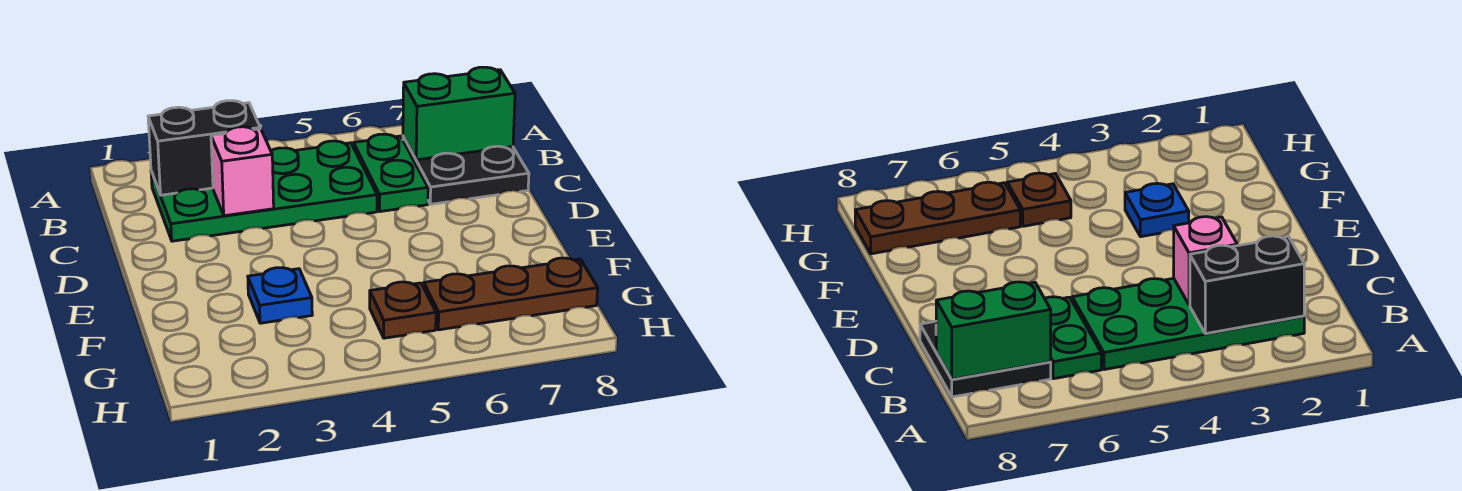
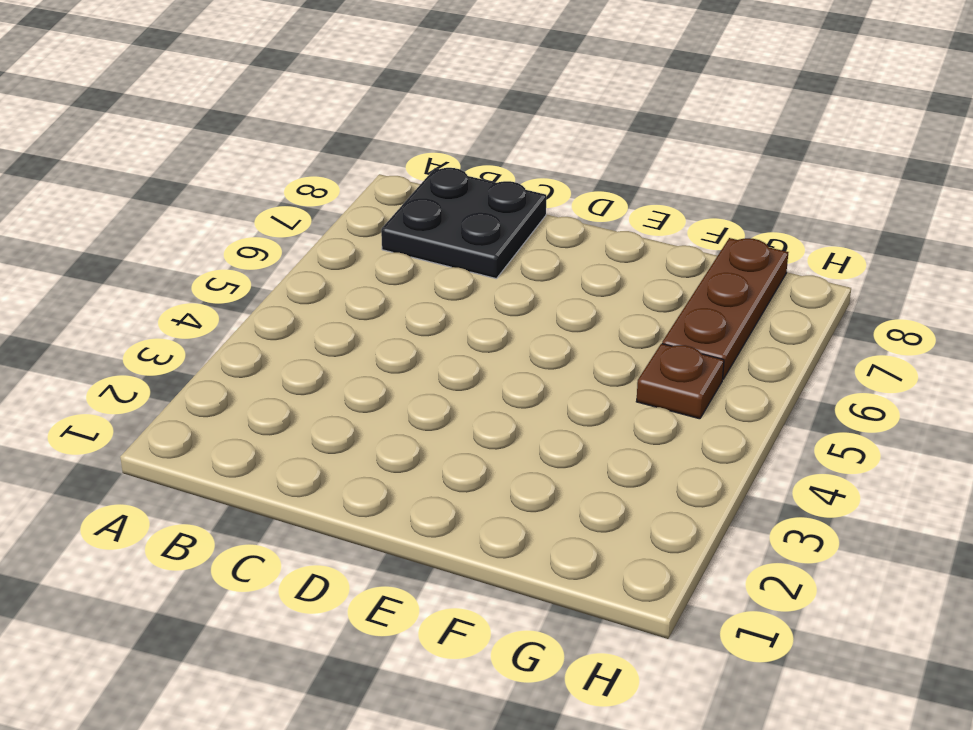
none -> green plate B2:C5 level 1
none -> green plate B6:C6 level 1

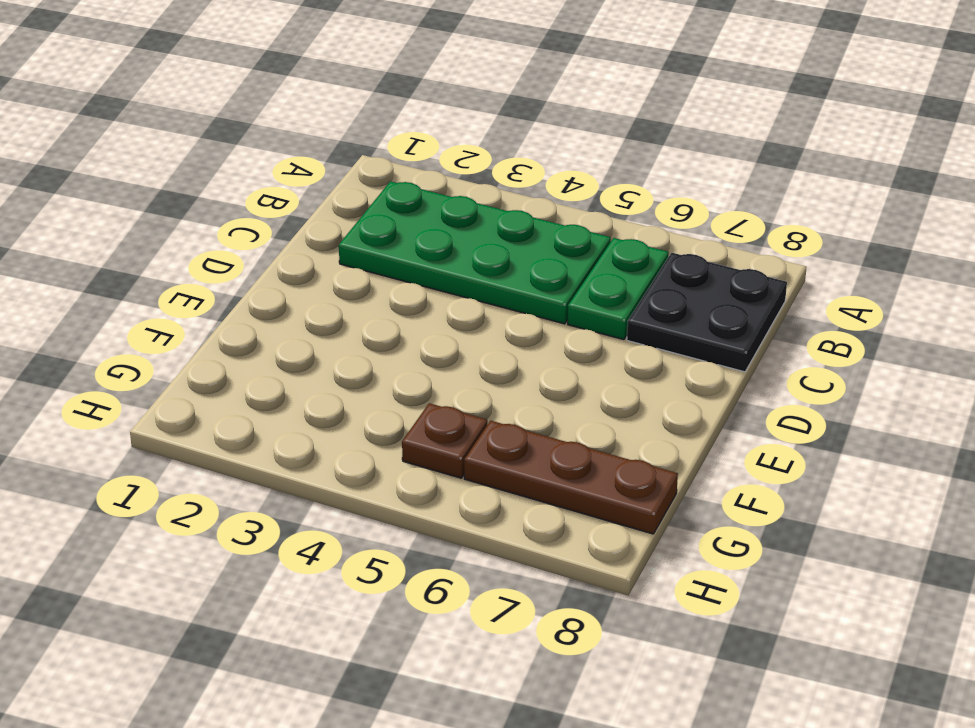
none -> blue plate F3 level 1
none -> black brick B2:B3 level 2

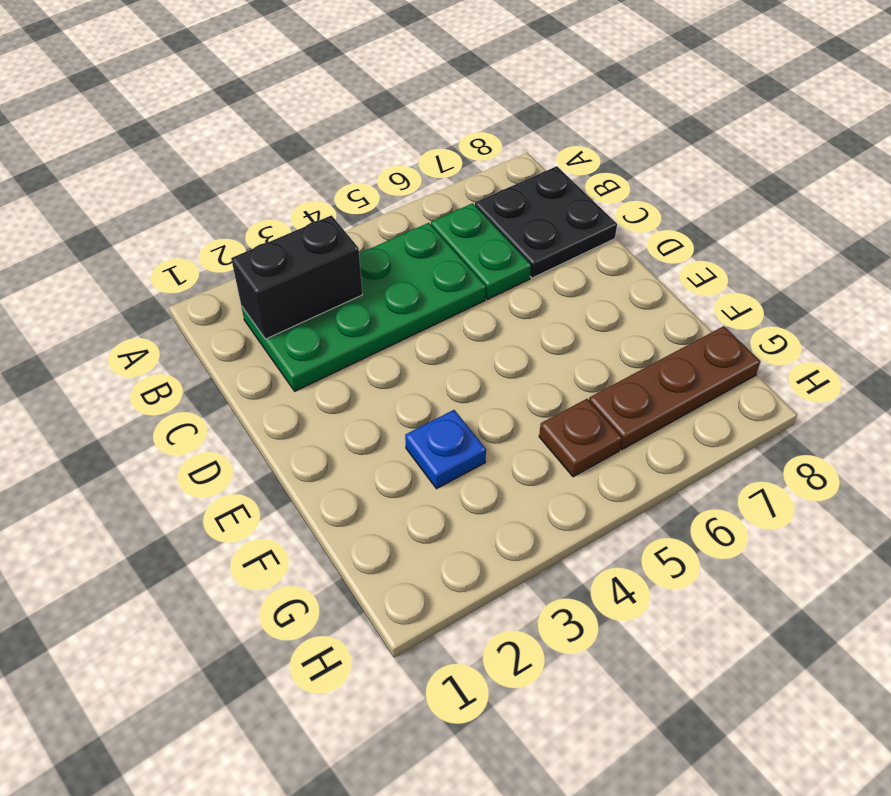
none -> green brick B7:B8 level 2
none -> pink brick C3 level 2

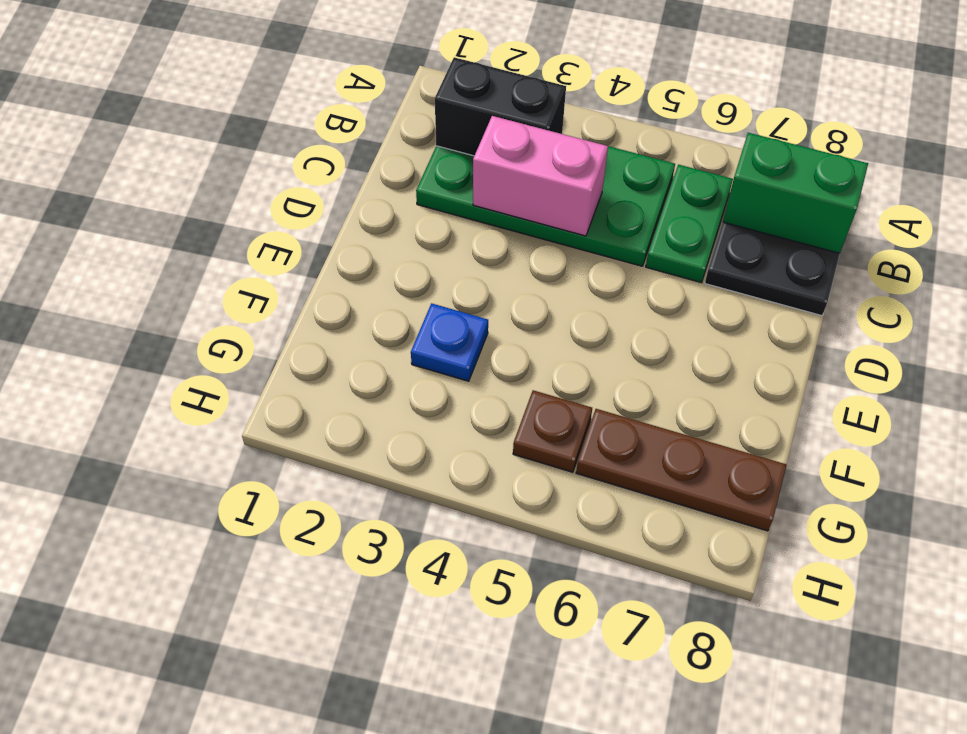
pink brick C3:C4 level 2 -> pink brick C3 level 2

